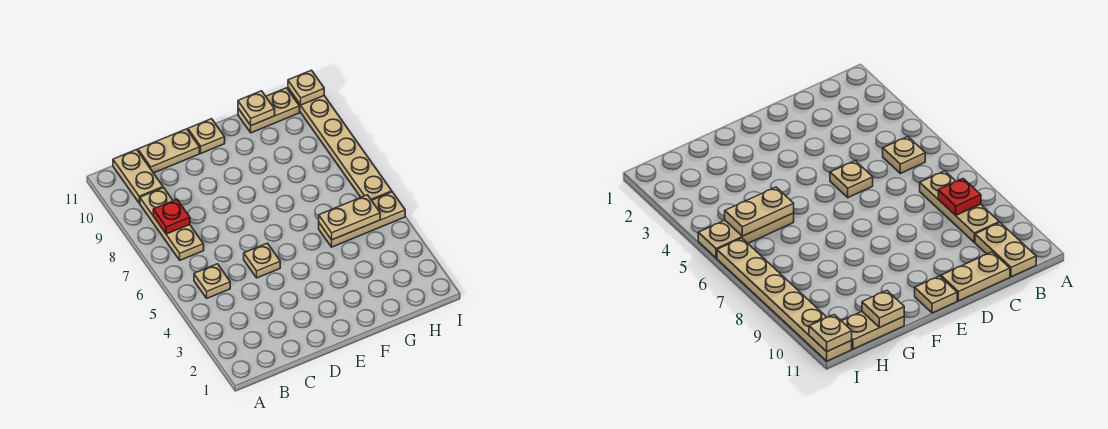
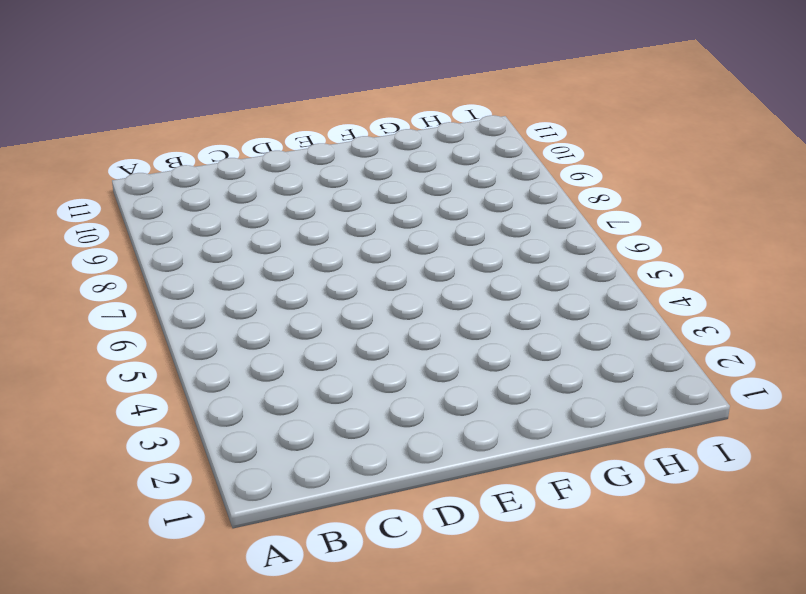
none -> tan plate B5 level 1
none -> tan plate B7:B9 level 1
none -> tan plate B10:B11 level 1

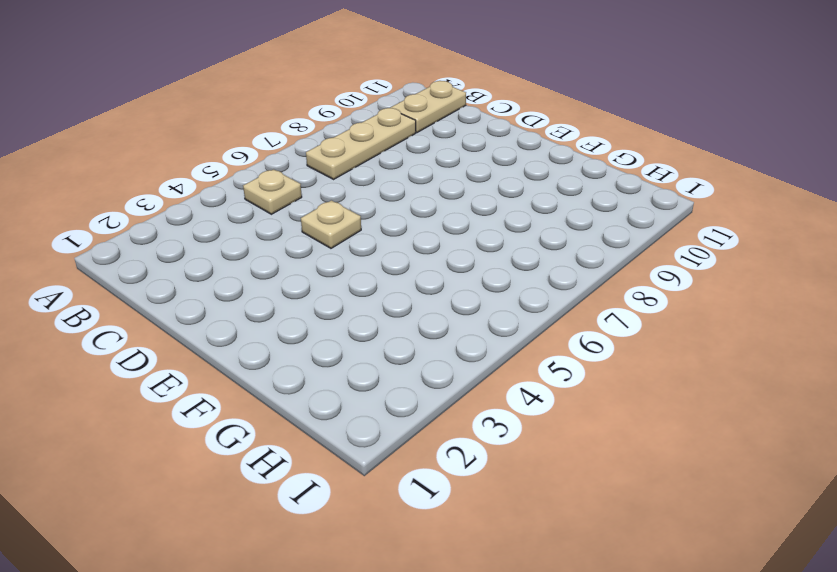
none -> tan plate C11:D11 level 1
none -> tan plate E11 level 1
none -> tan plate G5:I5 level 1

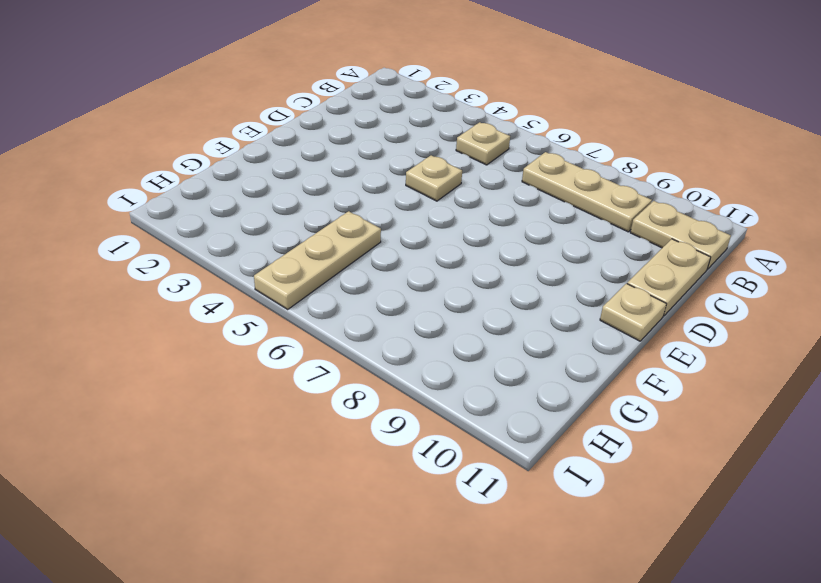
none -> tan plate G11:H11 level 1
none -> tan plate I6:I11 level 1
none -> red plate B8 level 2

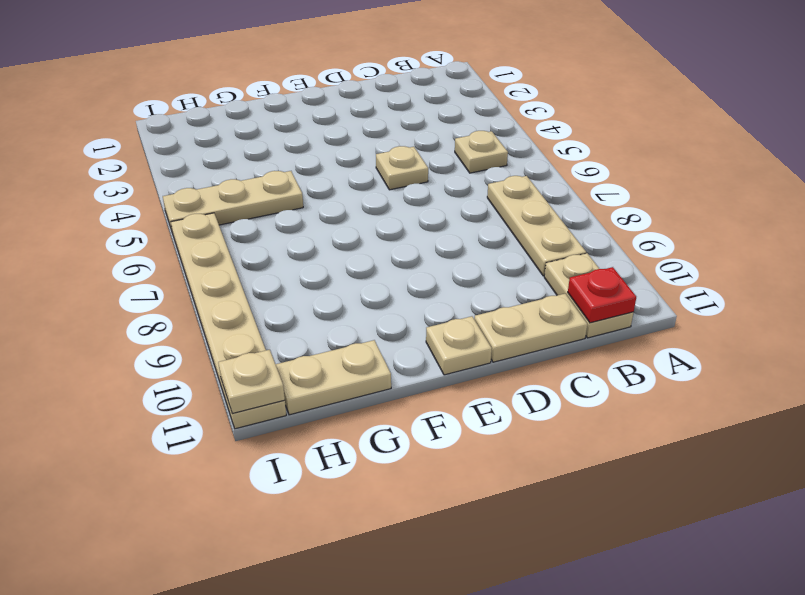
red plate B11 level 2 -> red plate B8 level 2
none -> tan plate G5:H5 level 2
none -> tan plate G11 level 2

